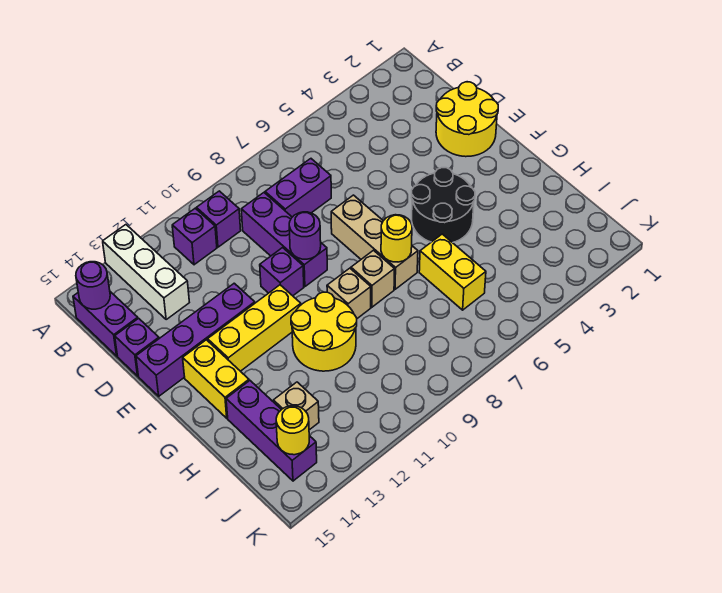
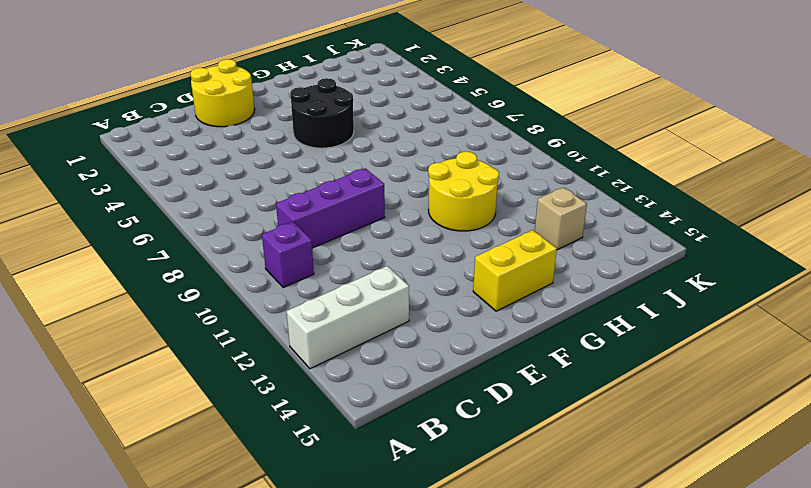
none -> purple brick B11 level 1
none -> purple brick B15:C15 level 1
none -> purple brick C7:C8 level 1

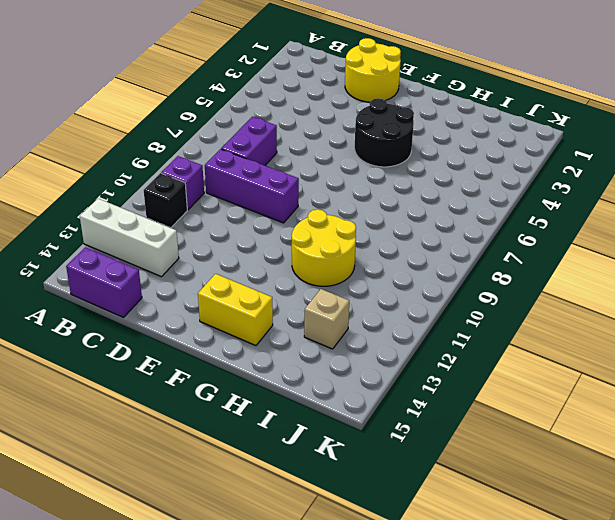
black brick B11 level 1 -> purple brick B11 level 1
none -> purple brick D15 level 1
none -> tan brick E7:G7 level 1
none -> purple brick E10 level 1

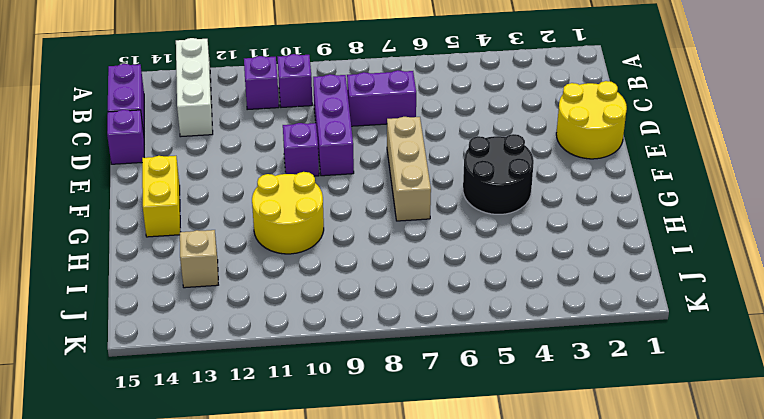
none -> purple brick E12:E15 level 1
none -> yellow brick F11:F13 level 1
none -> tan brick G8 level 1

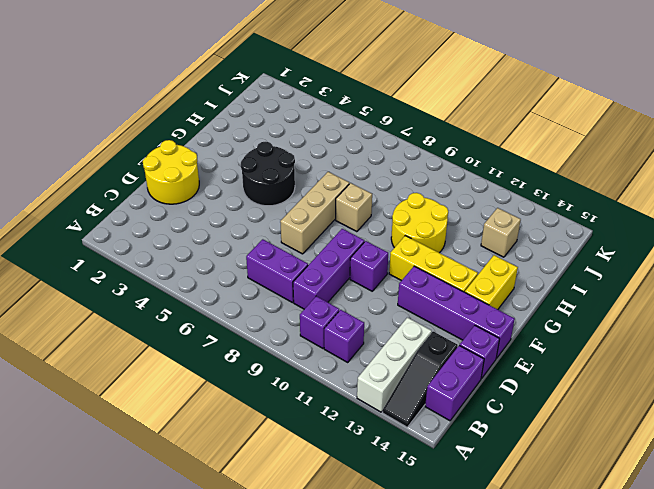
black slope A14:C14 level 1 top C -> none
none -> tan brick G9 level 1
none -> yellow brick H6:I6 level 1
none -> purple brick H14:J14 level 1

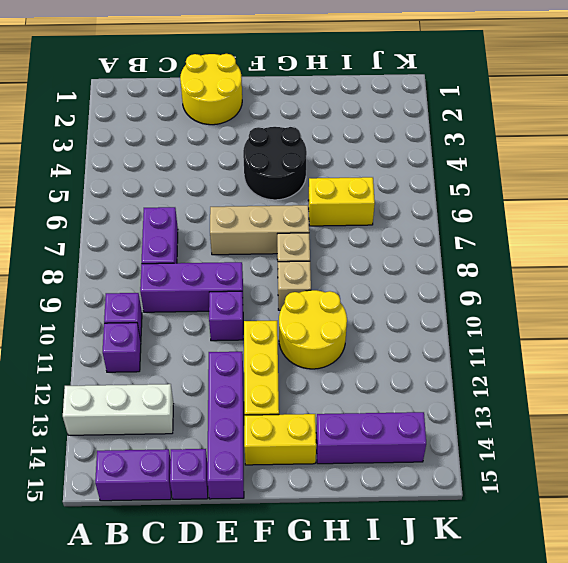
none -> tan brick I13 level 1
none -> purple round brick B15 level 2
none -> purple round brick E9 level 2

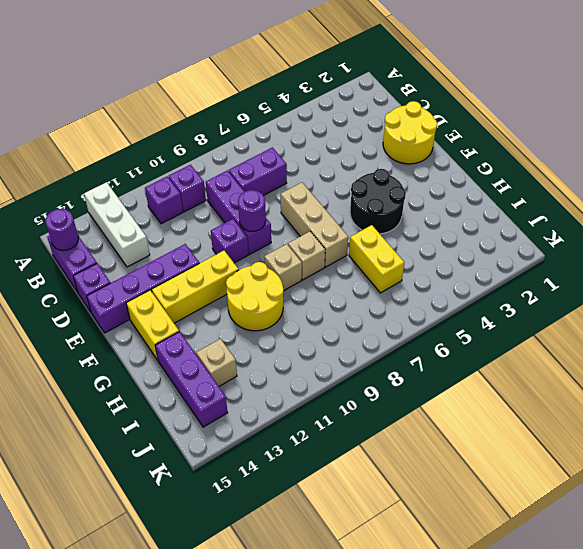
none -> yellow round brick G7 level 2
none -> yellow round brick J14 level 2

